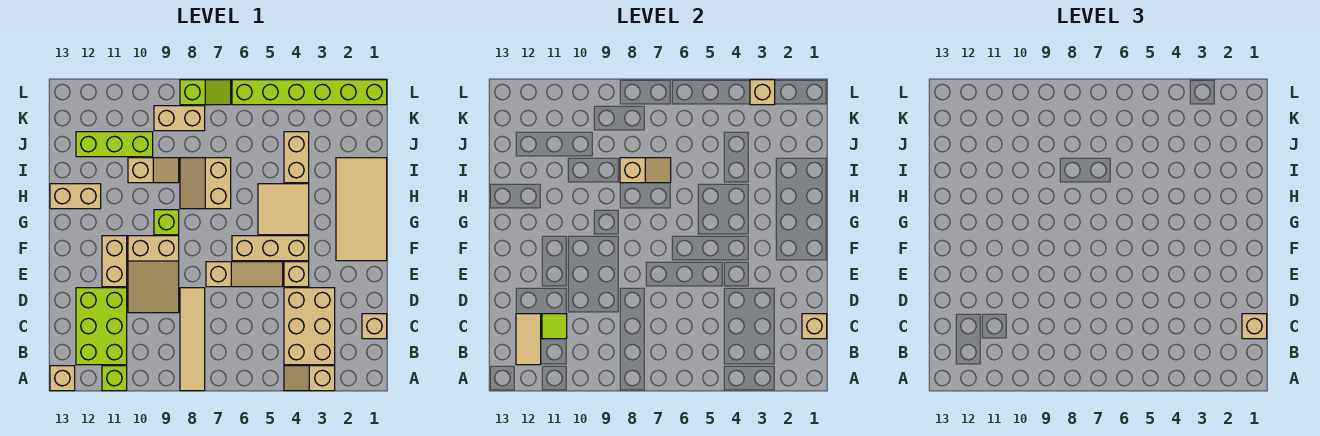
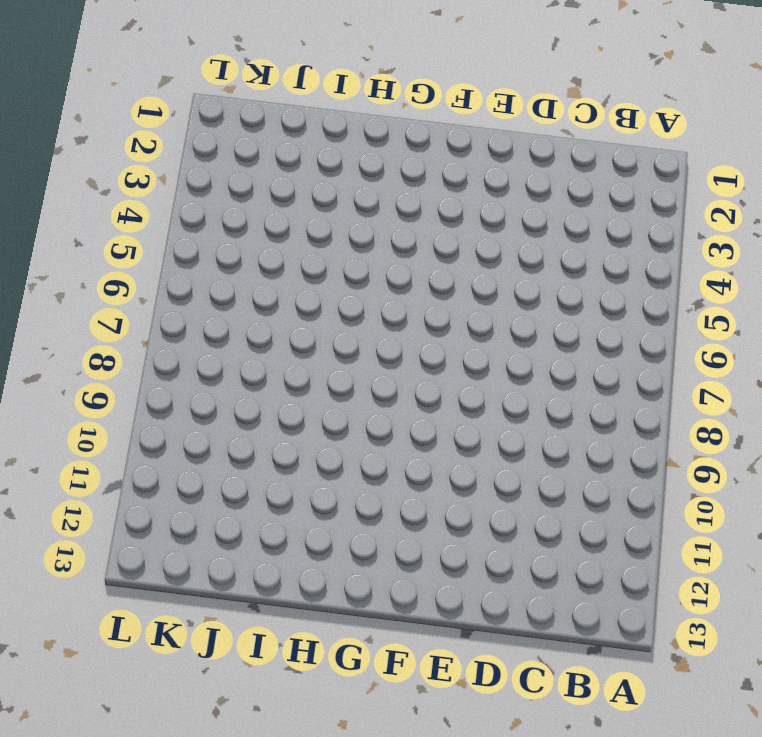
none -> tan slope A3:A4 level 1 top 3
none -> tan tile A8:D8 level 1
none -> lime brick A11 level 1

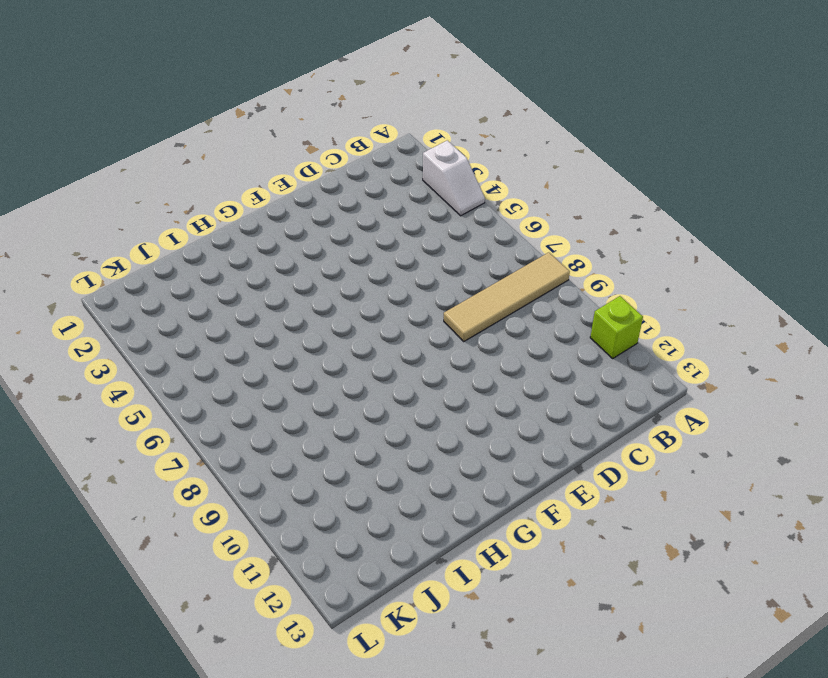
white slope A3:A4 level 1 top 3 -> tan slope A3:A4 level 1 top 3
none -> tan brick A13 level 1
none -> tan brick B3:D4 level 1
none -> lime brick B11:D12 level 1

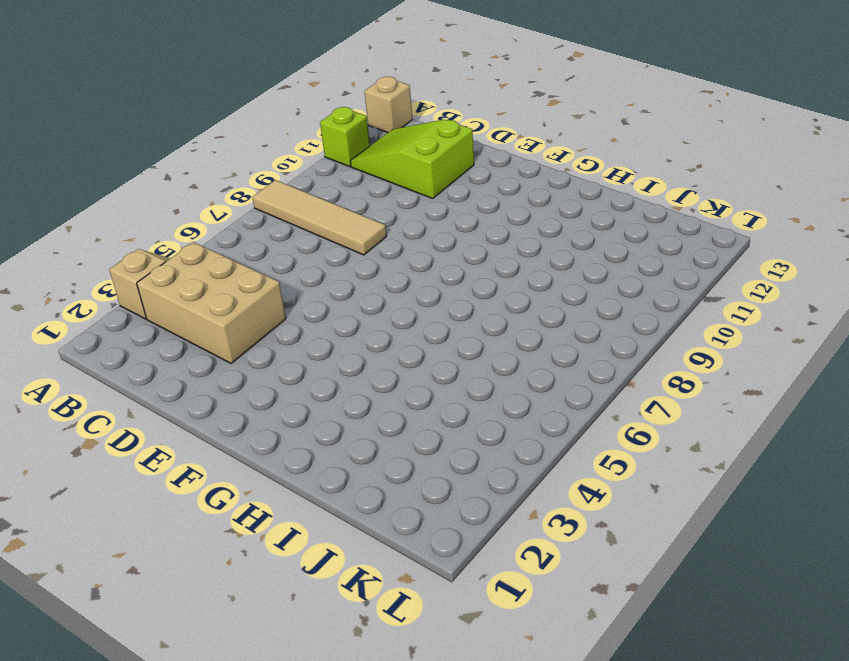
lime slope B11:D12 level 1 top D -> lime brick B11:D12 level 1
none -> tan brick C1 level 1
none -> tan slope D9:F10 level 1 top F
none -> tan brick E4 level 1

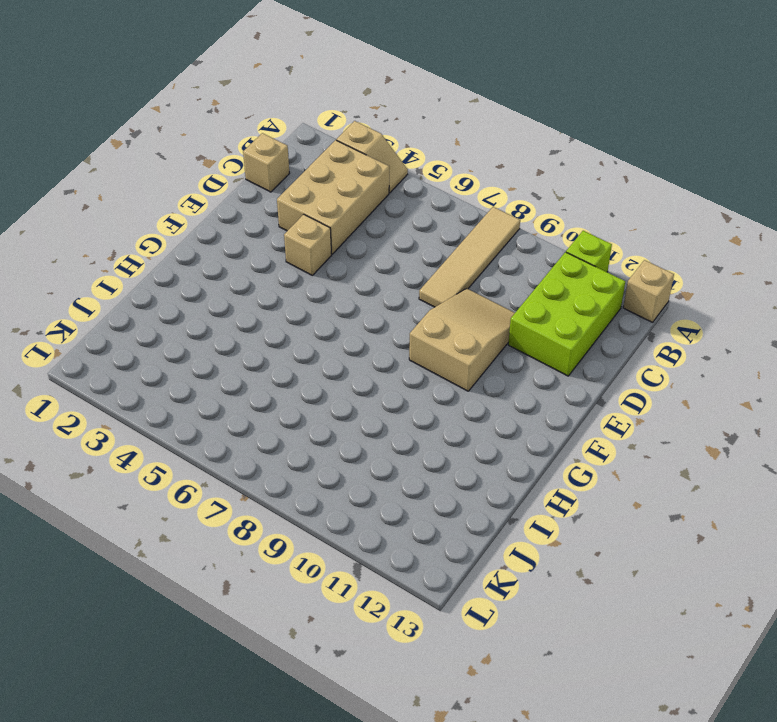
none -> tan slope E5:E7 level 1 top 7
none -> tan brick E11:F11 level 1
none -> tan tile F1:I2 level 1

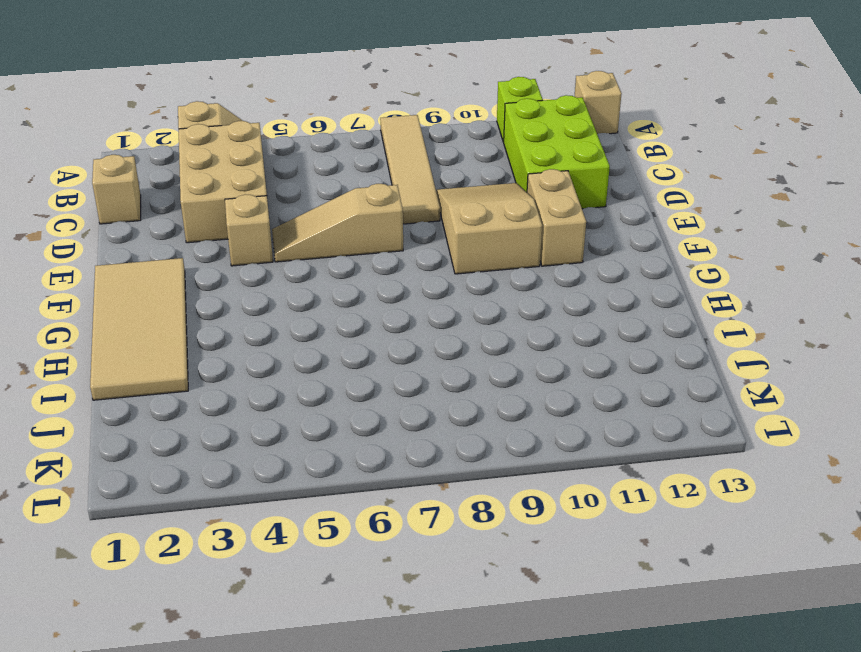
none -> tan brick F4:F6 level 1
none -> tan tile G4:H5 level 1
none -> lime brick G9 level 1

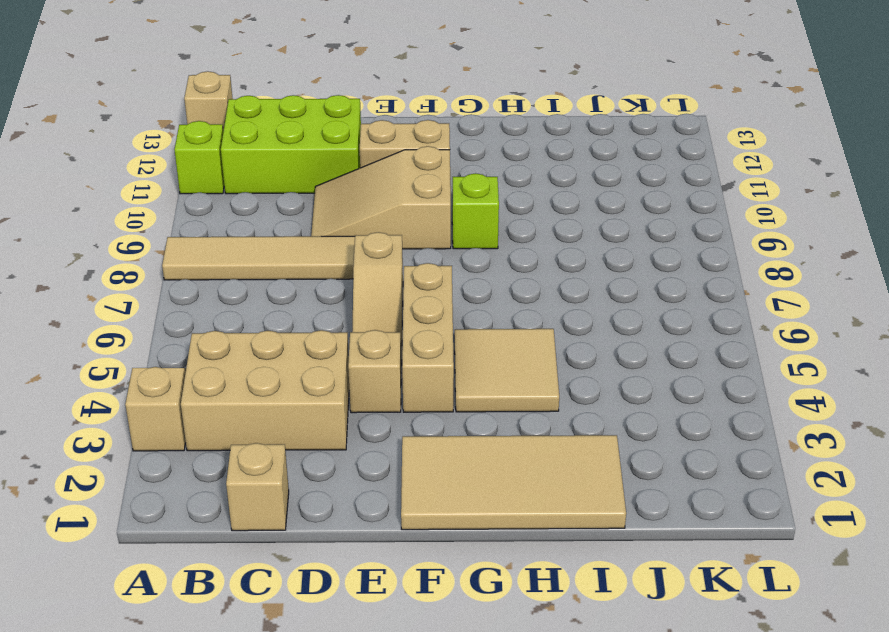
none -> tan slope H7:I8 level 1 top 7
none -> tan brick H12:H13 level 1
none -> tan brick I4:J4 level 1

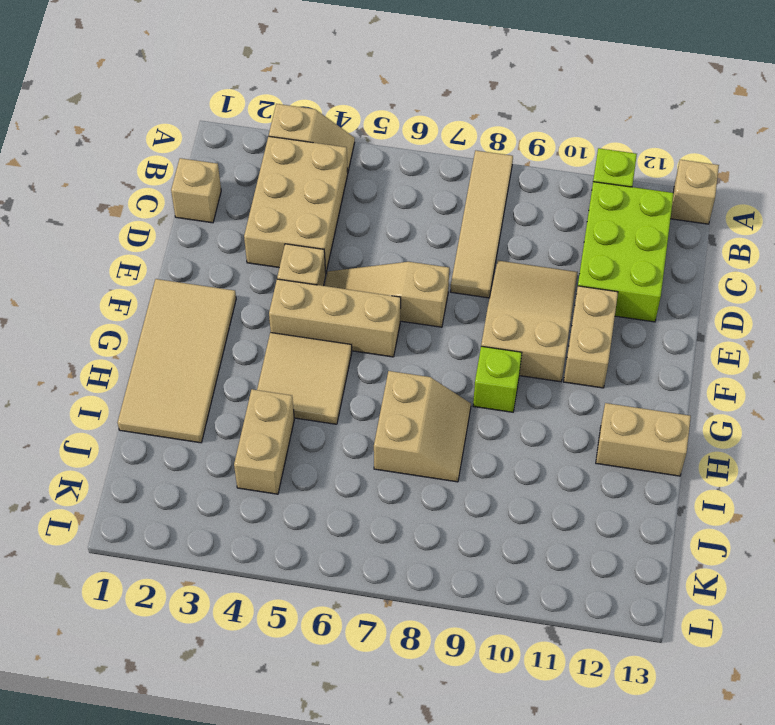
none -> tan slope I9:I10 level 1 top 10
none -> lime brick J10:J12 level 1
none -> tan brick K8:K9 level 1

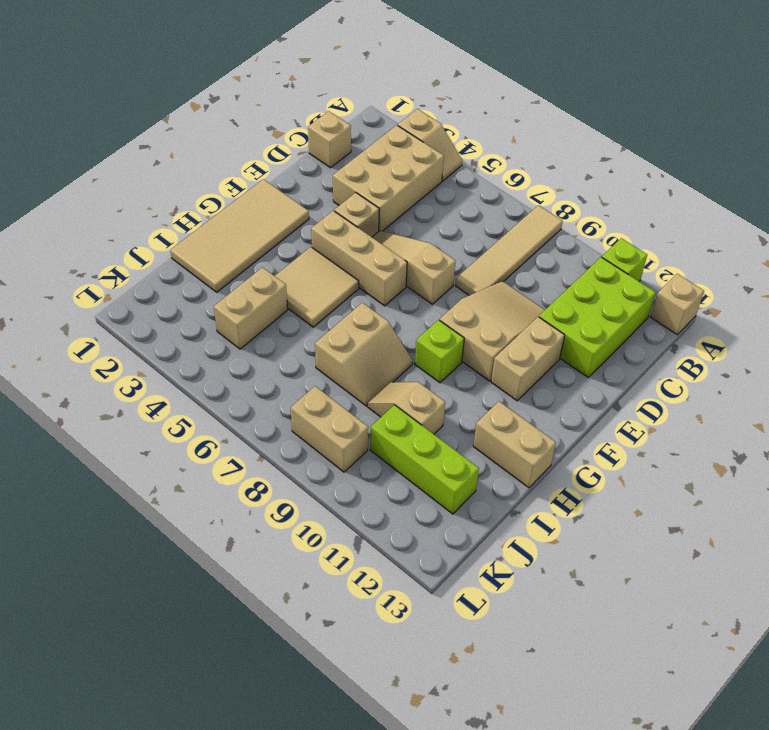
none -> lime brick L1:L6 level 1
none -> lime slope L7:L8 level 1 top 8
none -> tan tile B12:C12 level 2

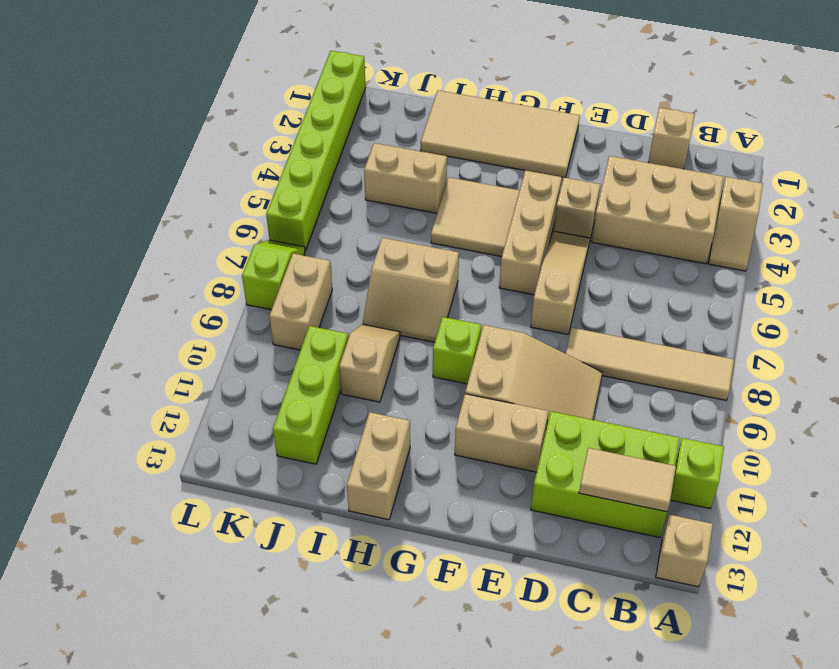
none -> tan brick C1 level 2
none -> lime tile C11 level 2
none -> tan slope I7:I8 level 2 top 8

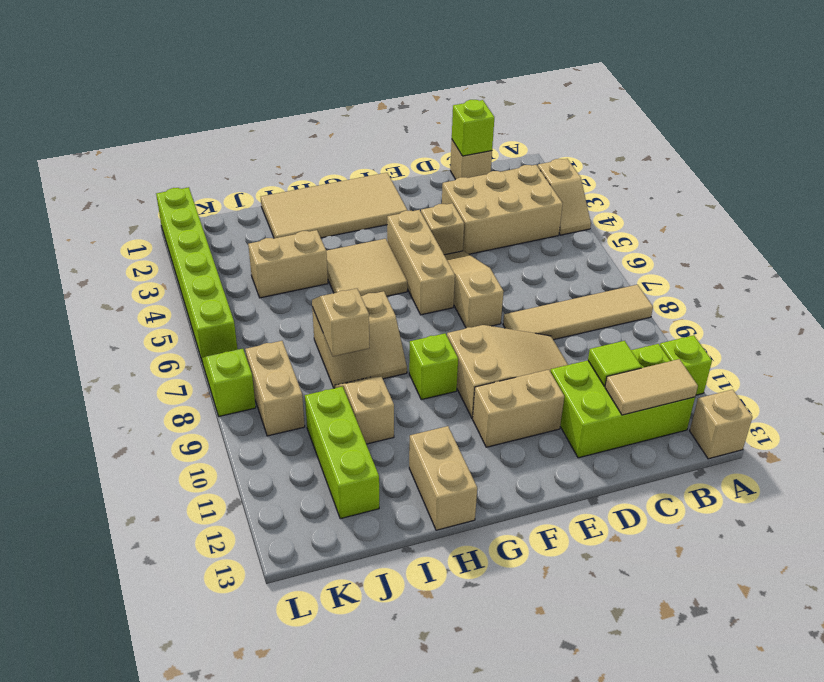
lime brick C1 level 2 -> tan brick C1 level 2
none -> tan brick L3 level 2
none -> tan brick C1 level 3

